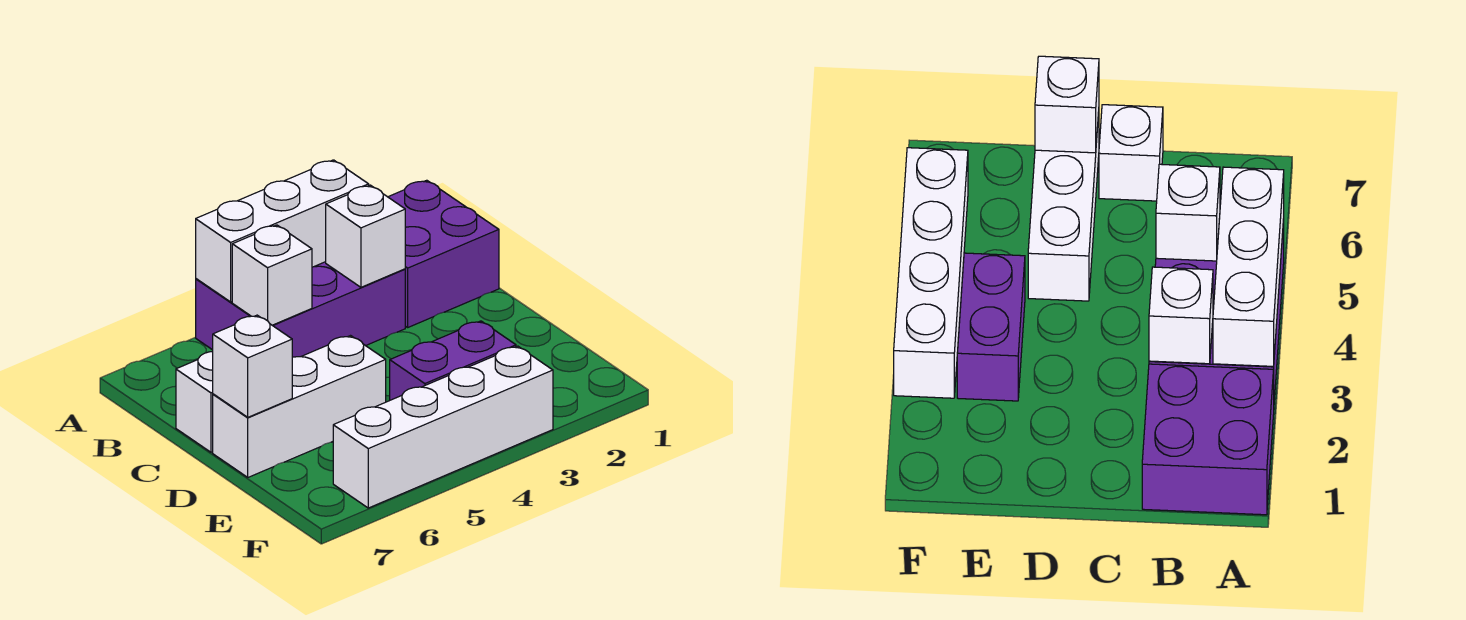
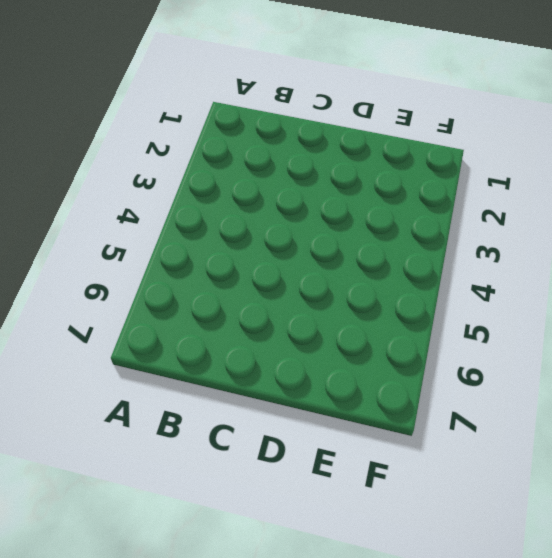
none -> purple brick A1:B2 level 1
none -> purple brick A3:B5 level 1

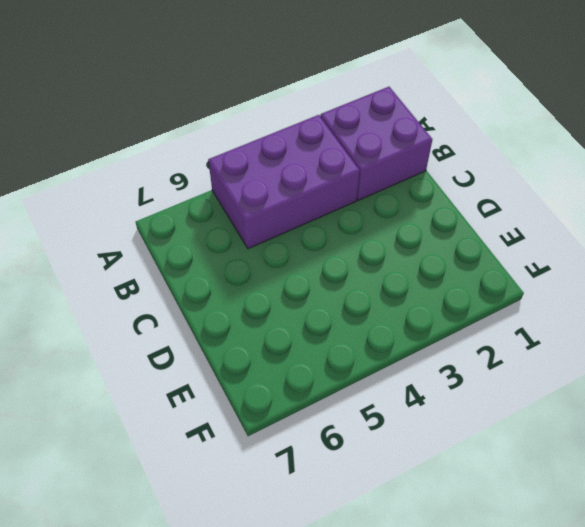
none -> white brick C7 level 1
none -> white brick D5:D7 level 1

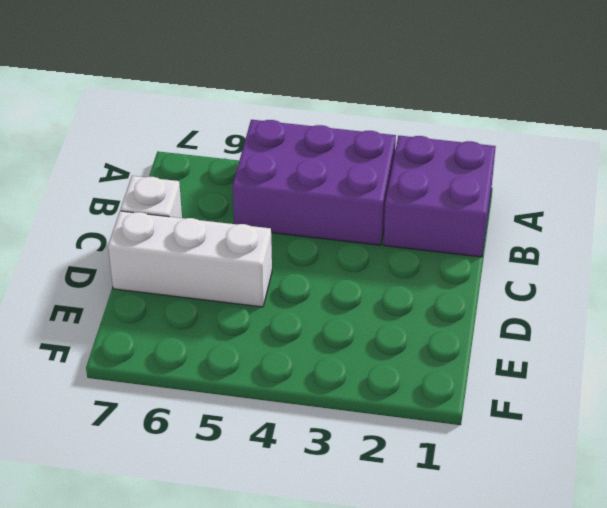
none -> purple brick E3:E4 level 1
none -> white brick F3:F6 level 1

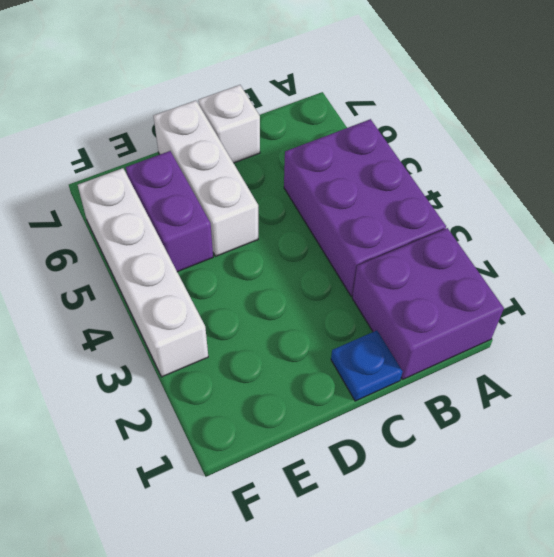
blue plate C1 level 1 -> none
purple brick E5:E6 level 1 -> purple brick E3:E4 level 1
none -> white brick A3:A5 level 2
none -> white brick B3 level 2

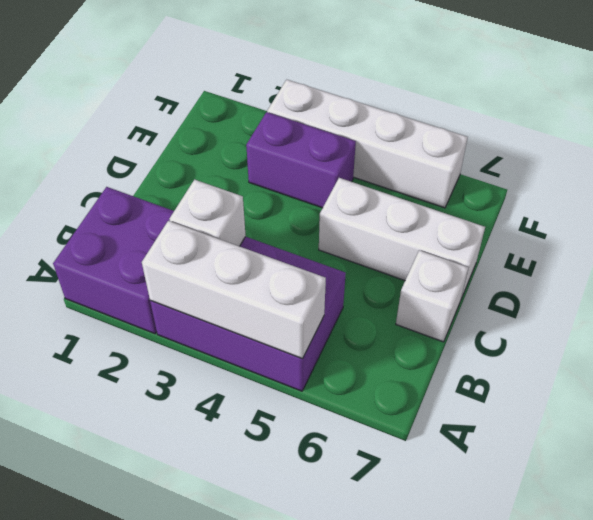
none -> white brick B5 level 2
none -> white brick D7 level 2

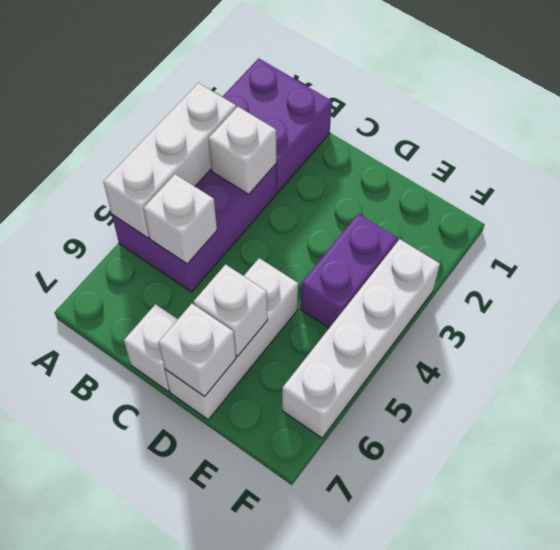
white brick D6 level 2 -> none

